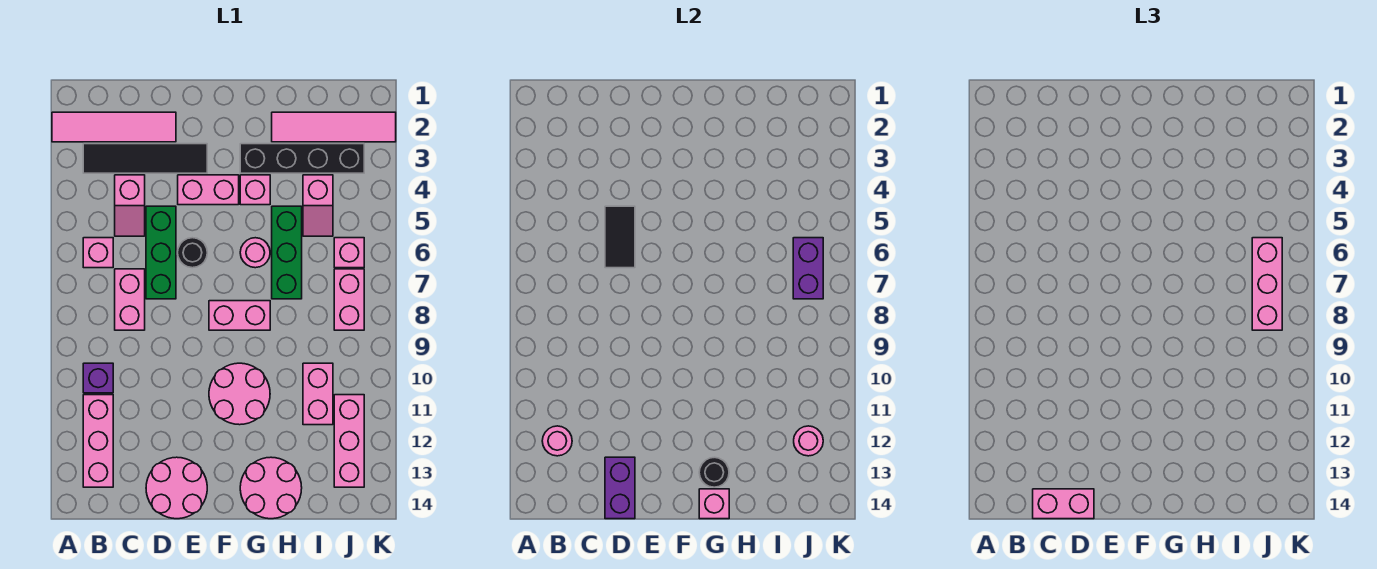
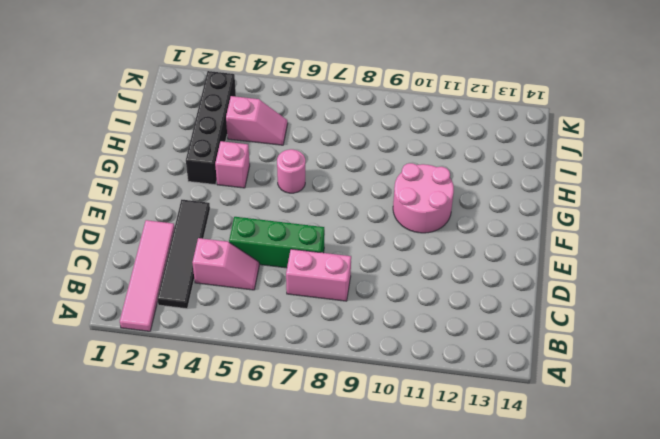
none -> pink brick B6 level 1
none -> purple brick B10 level 1
none -> pink brick B11:B13 level 1
none -> pink round brick D13:E14 level 1

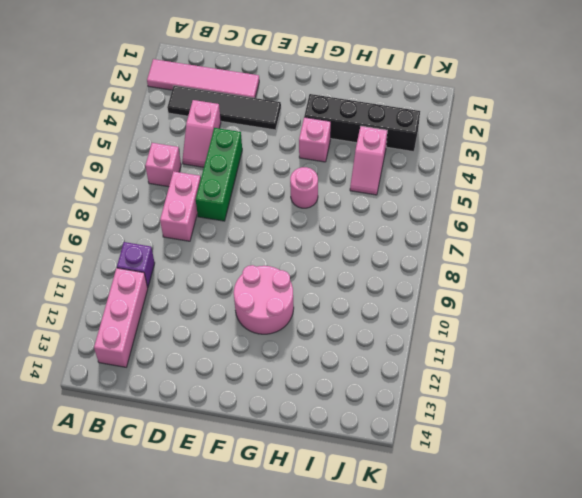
none -> pink round brick D13:E14 level 1
none -> pink brick E4:F4 level 1
none -> black round brick E6 level 1
none -> pink brick F8:G8 level 1

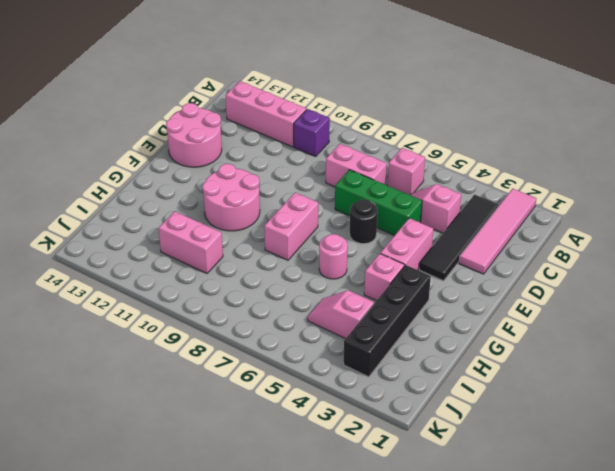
none -> pink round brick G13:H14 level 1
none -> pink tile H2:K2 level 1
none -> green brick H5:H7 level 1
none -> pink brick J6 level 1

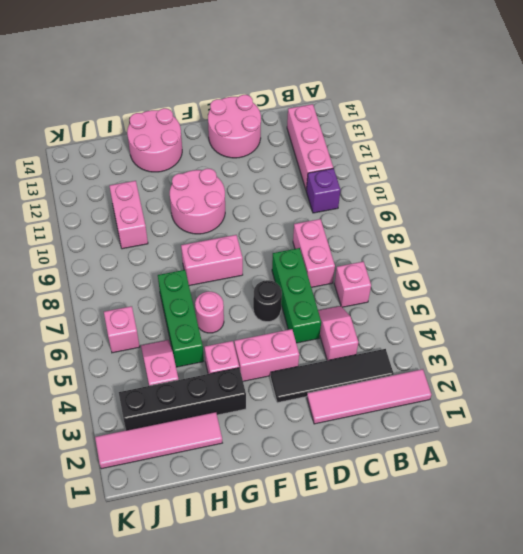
none -> pink brick J7:J8 level 1
none -> pink brick J11:J13 level 1
none -> pink round brick B12 level 2
none -> black tile D5:D6 level 2

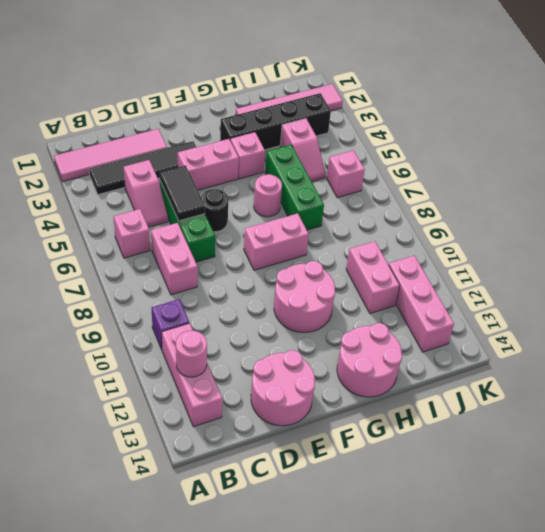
none -> pink brick J7:J8 level 1
none -> purple brick D13:D14 level 2
none -> black round brick G13 level 2
none -> pink brick G14 level 2

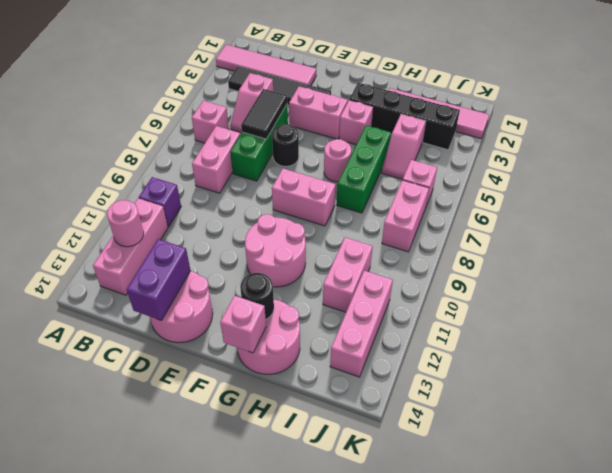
none -> purple brick J6:J7 level 2
none -> pink round brick J12 level 2
none -> pink brick C14:D14 level 3
none -> pink brick J6:J8 level 3

